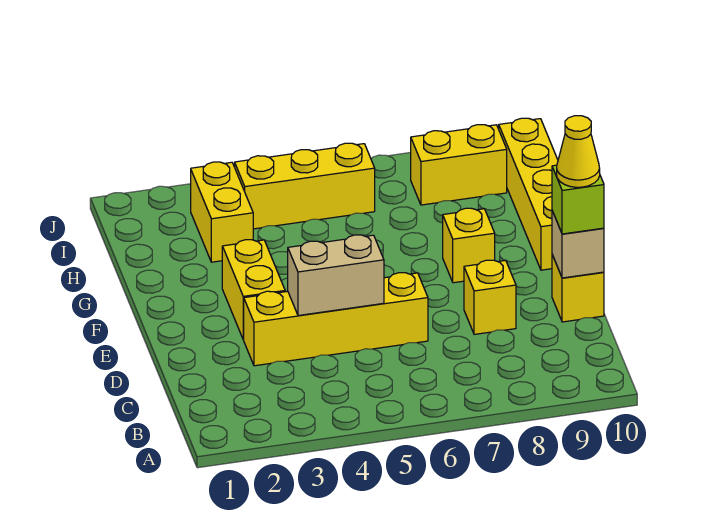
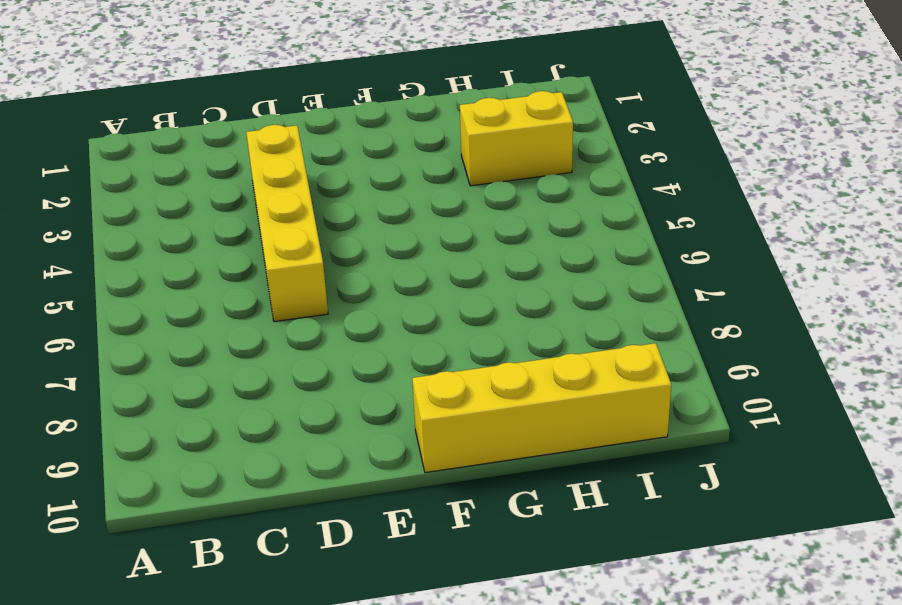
none -> yellow brick D8 level 1
none -> yellow brick D10 level 1
none -> yellow brick E3:F3 level 1

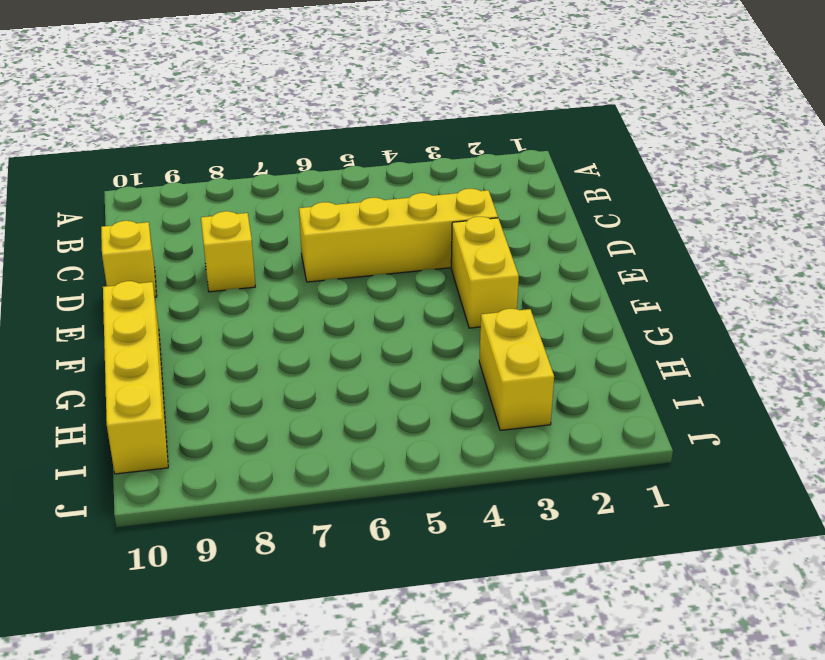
none -> yellow brick F8 level 1
none -> yellow brick I4:I6 level 1
none -> yellow brick I8:I9 level 1

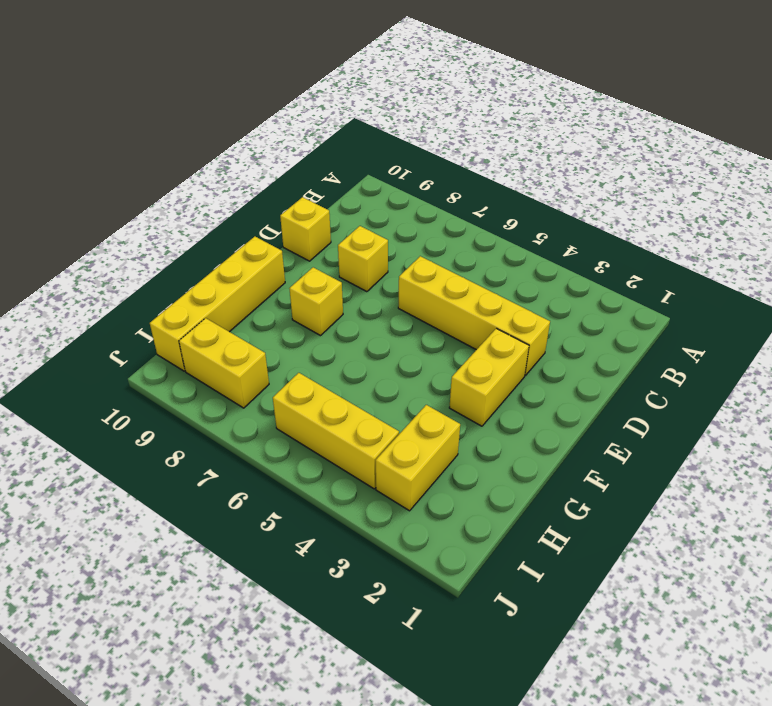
none -> tan brick D4:D5 level 2
none -> tan brick D10 level 2
none -> lime brick D10 level 3

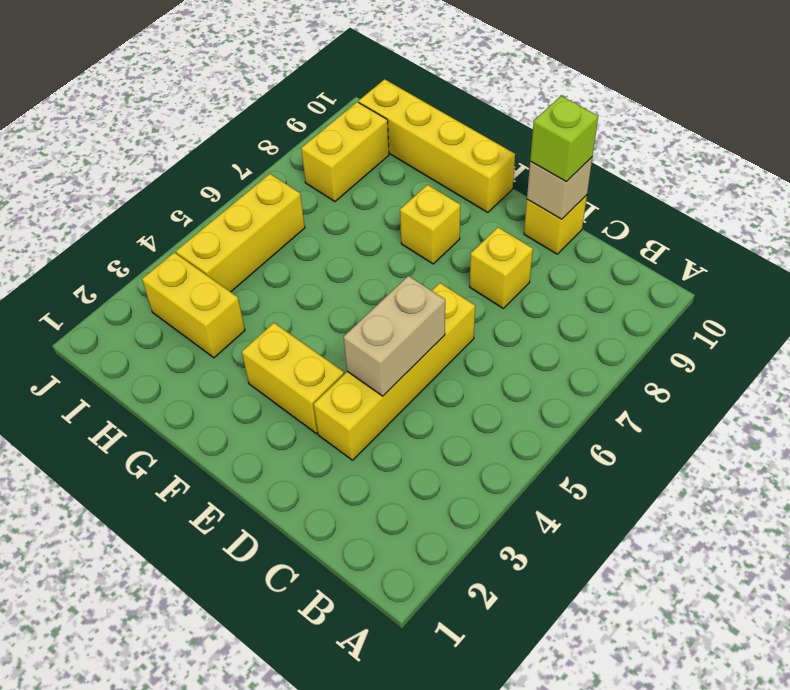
none -> yellow cone D10 level 4

